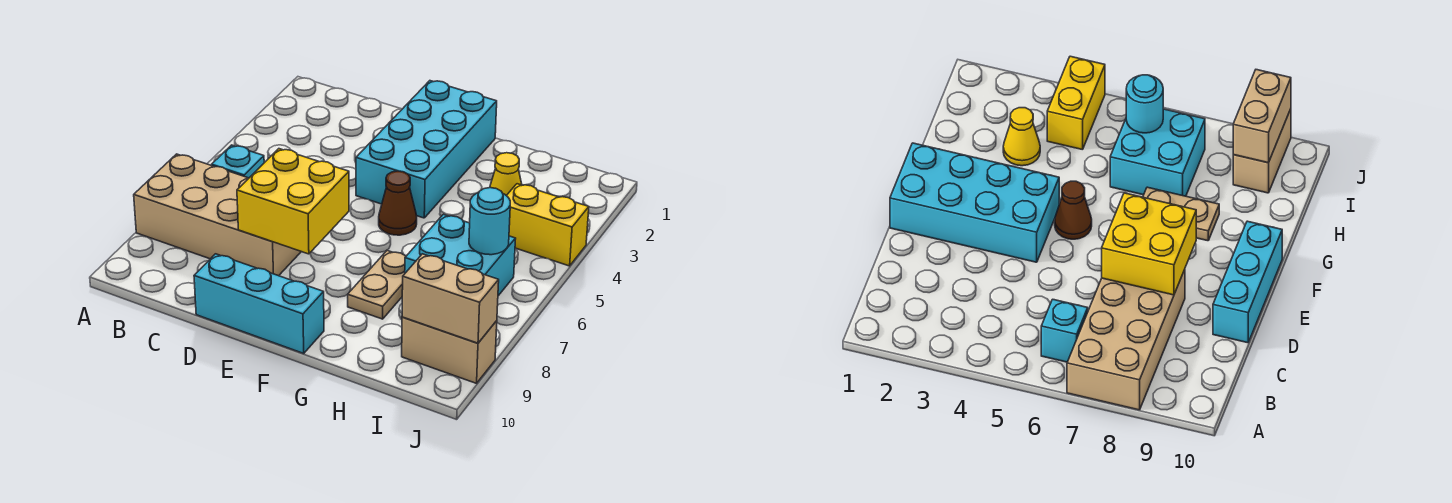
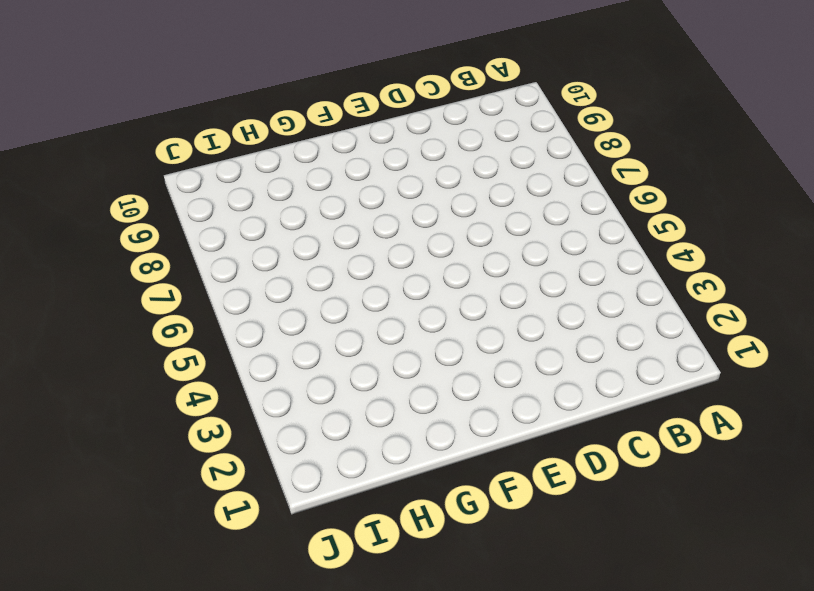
none -> tan brick A7:D8 level 1
none -> cyan brick B6 level 1
none -> cyan brick D10:F10 level 1

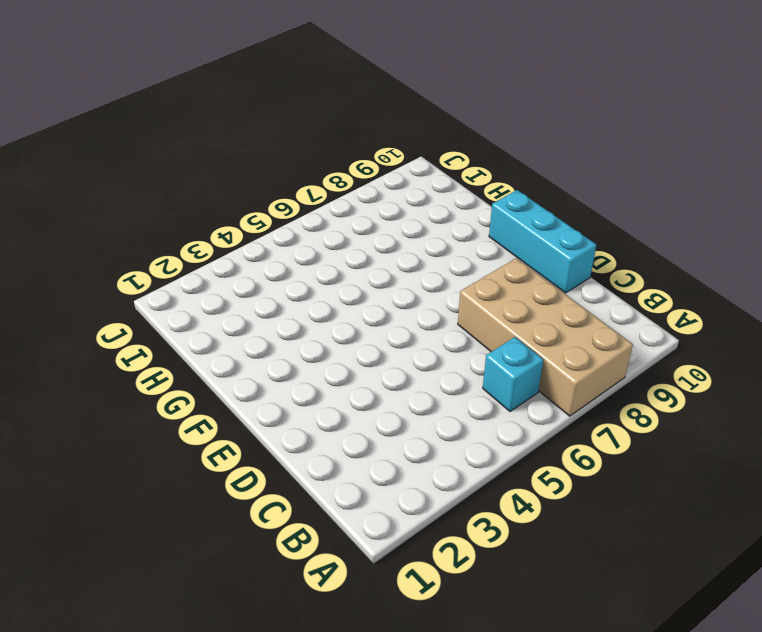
none -> cyan brick E1:F4 level 1
none -> brown cone F5 level 1
none -> tan plate G7:G8 level 1

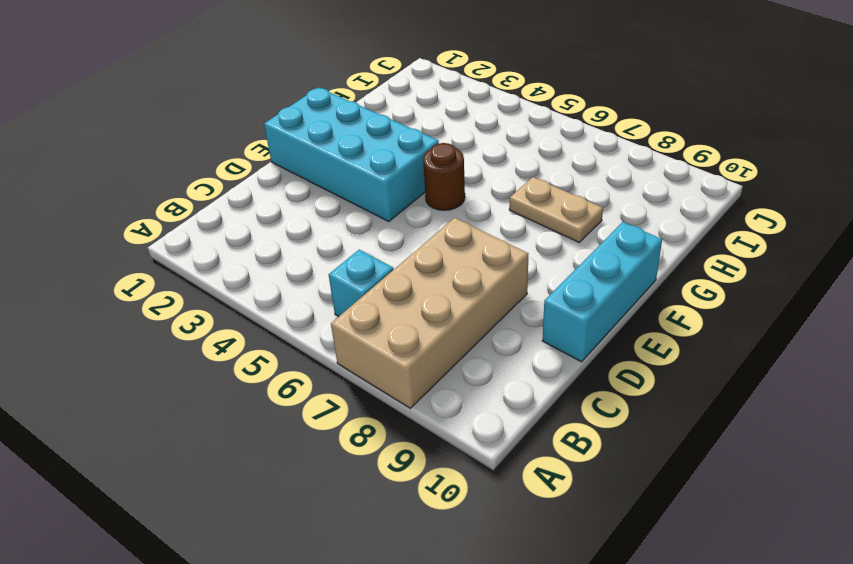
brown round brick F5 level 1 -> brown cone F5 level 1
none -> yellow cone H3 level 1
none -> cyan brick H6:I7 level 1
none -> yellow brick I4:J4 level 1

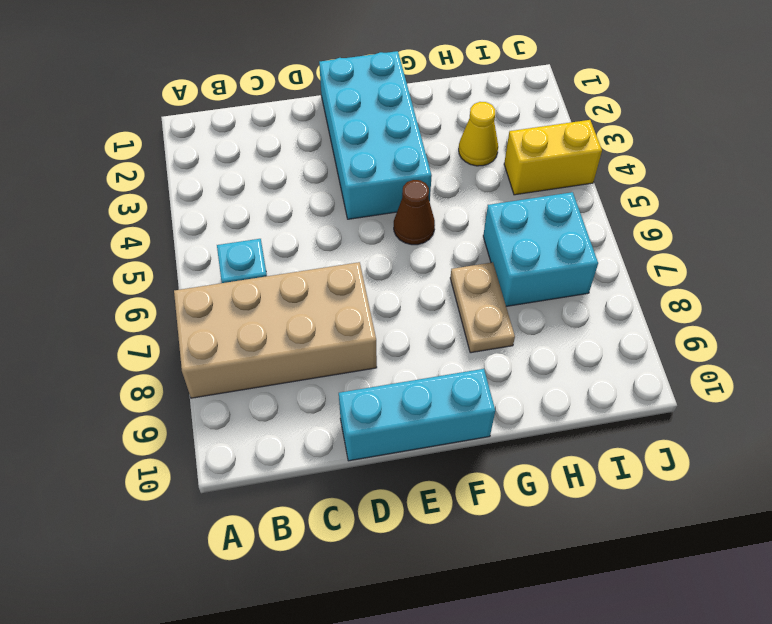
none -> tan brick I9:J9 level 1
none -> yellow brick D7:E8 level 2
none -> cyan round brick I6 level 2

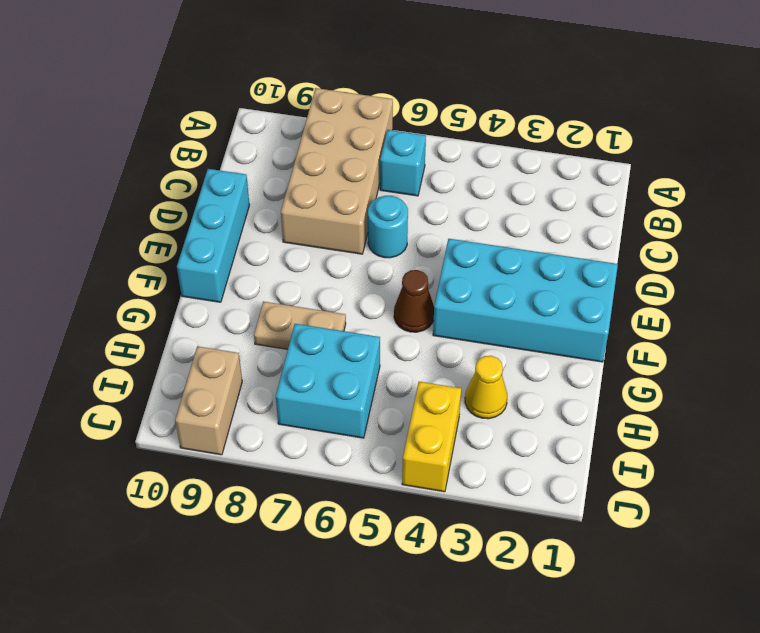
cyan round brick D6 level 1 -> cyan round brick I6 level 2
none -> yellow brick D7:E8 level 2
none -> tan brick I9:J9 level 2

